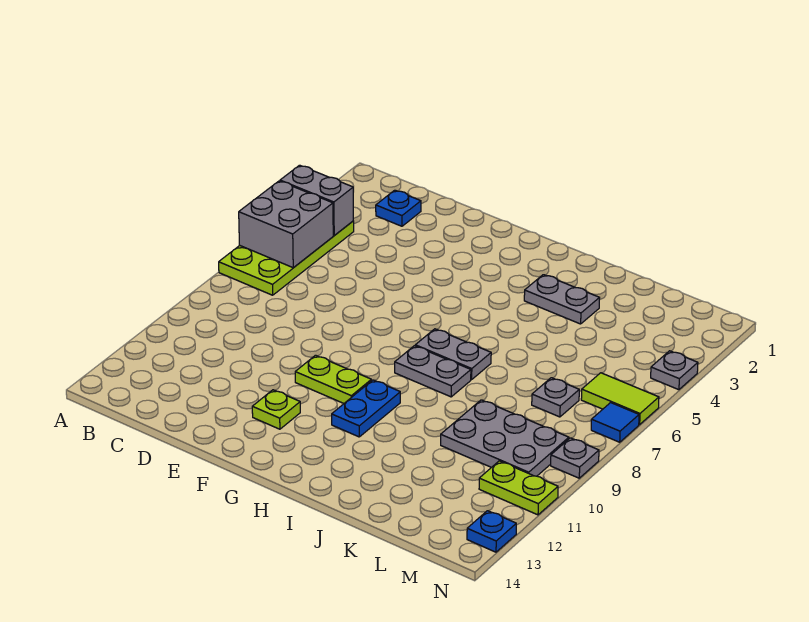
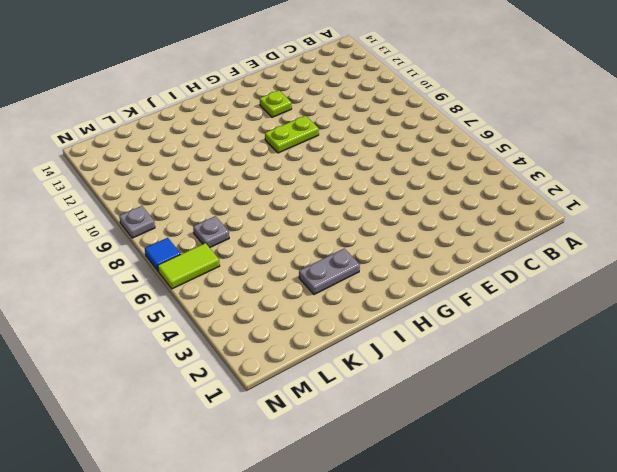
none -> lime plate A4:B7 level 1
none -> blue plate C2 level 1
none -> grey plate H7:I7 level 1

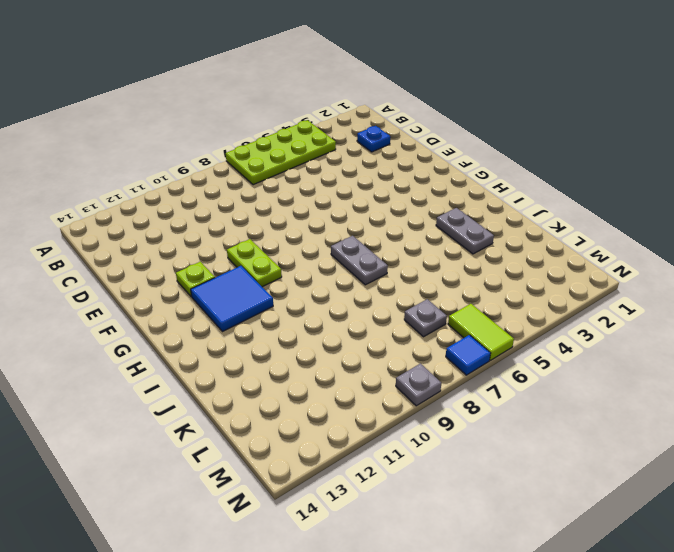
blue tile G11:H12 level 1 -> blue plate H10:H11 level 1
none -> grey plate H8:I8 level 1
none -> grey plate K9:M10 level 1
none -> lime plate M11:N11 level 1

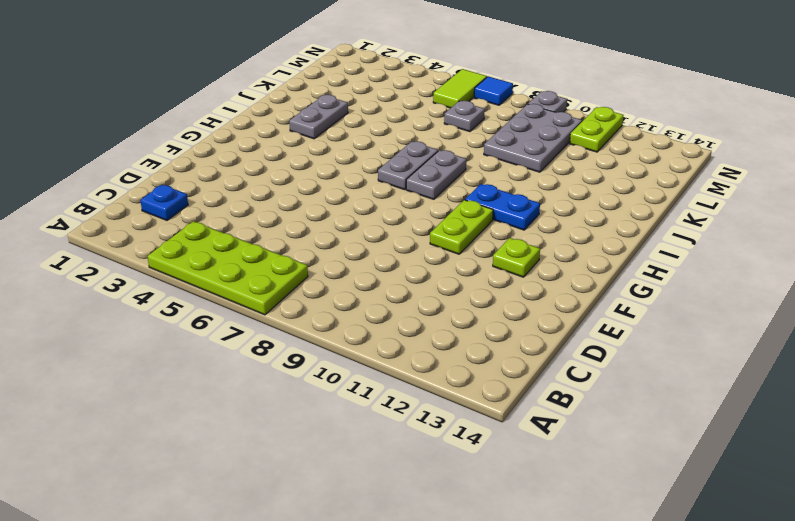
none -> grey plate N4 level 1
none -> blue plate N13 level 1
none -> grey brick A4:B4 level 2

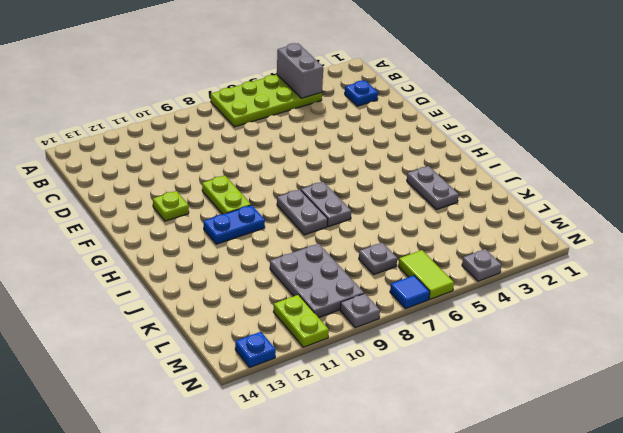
none -> grey brick A5:B6 level 2

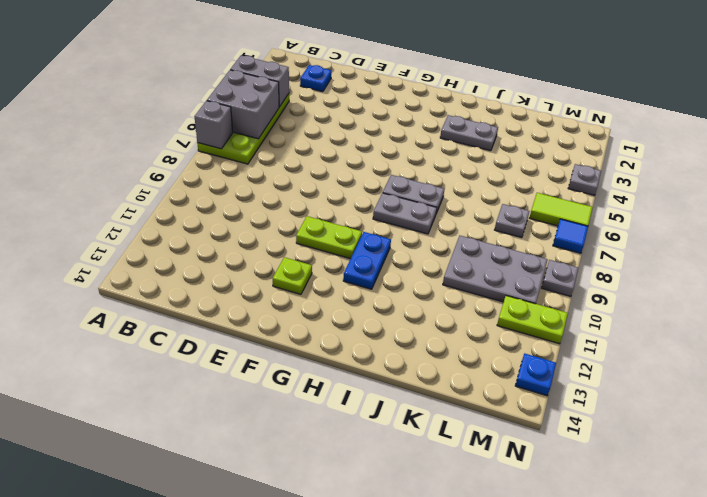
grey brick A7 level 2 -> none

